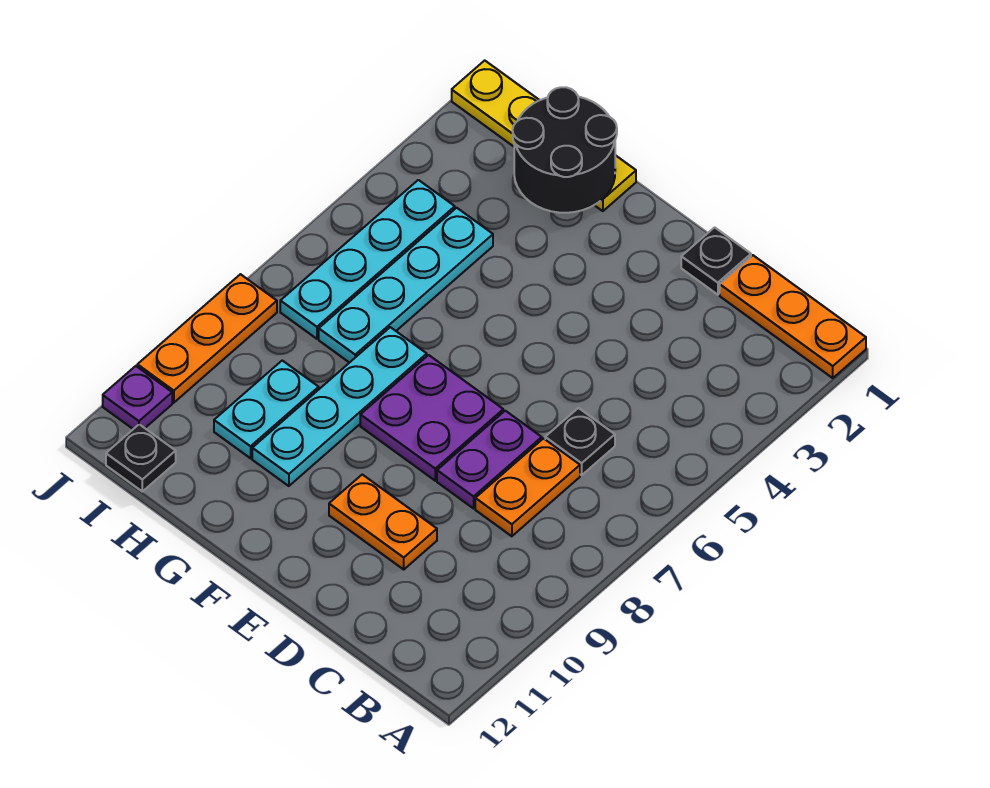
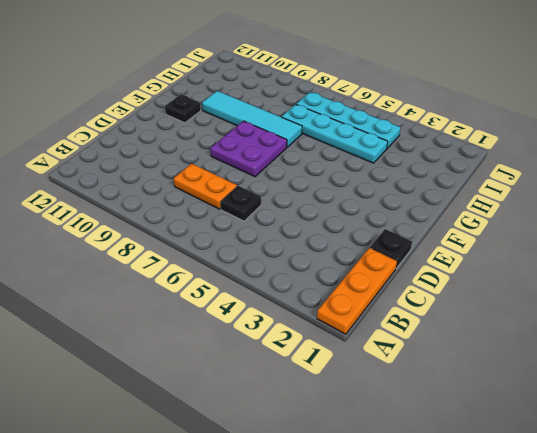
black plate F11 level 1 -> black plate I12 level 1
cyan tile G7:G10 level 1 -> cyan plate G7:G10 level 1
none -> purple plate D7:D8 level 1
none -> orange plate D10:E10 level 1
none -> yellow plate G1:J1 level 1

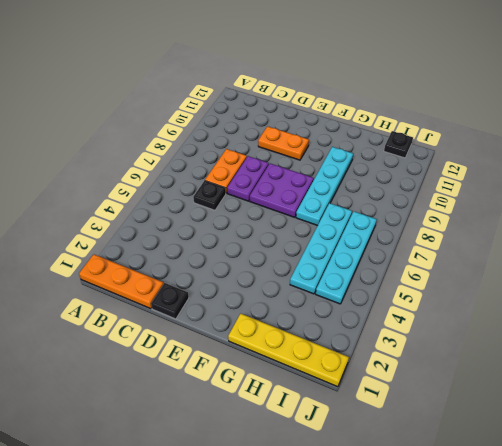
none -> cyan plate H9:H10 level 1
none -> orange plate J8:J10 level 1
none -> purple plate J11 level 1

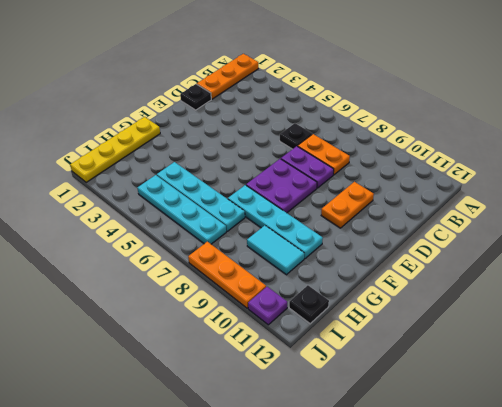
cyan tile H9:H10 level 1 -> cyan plate H9:H10 level 1
none -> black round brick G1:H2 level 2

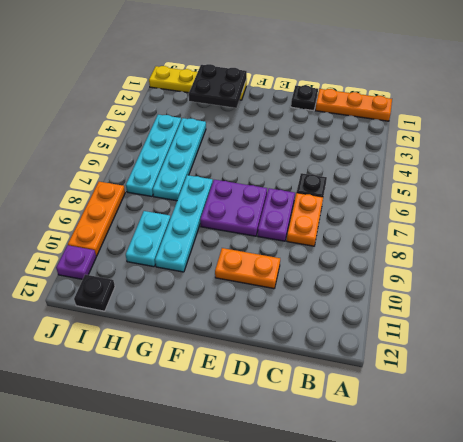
black plate G1:H2 level 2 -> black round brick G1:H2 level 2

